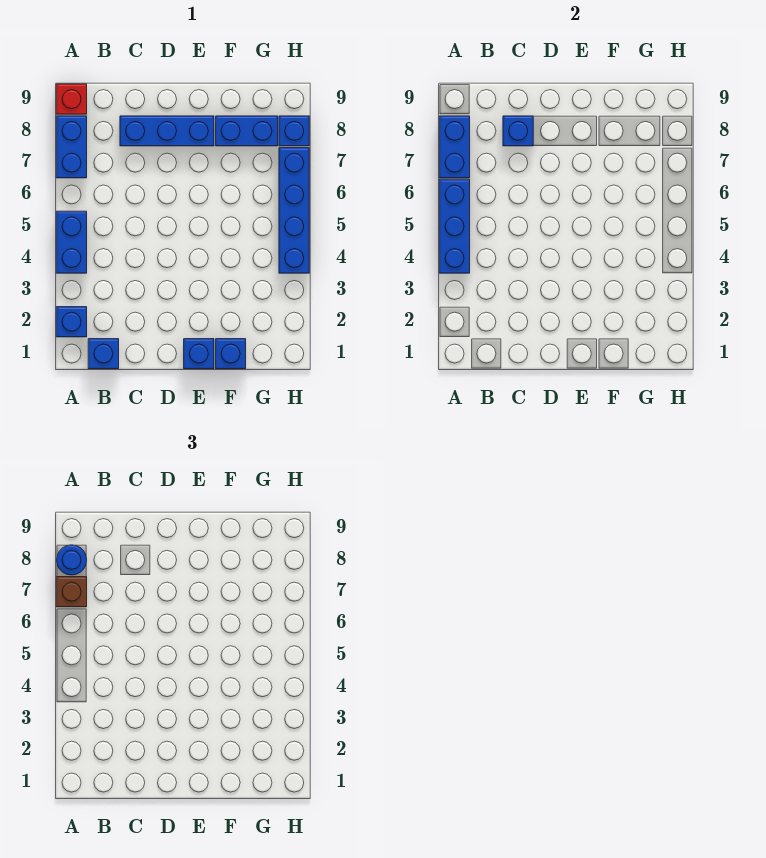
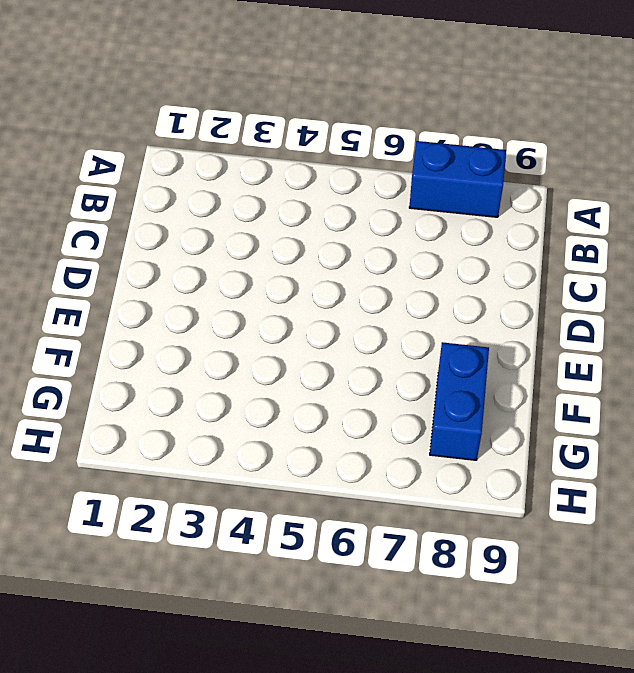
none -> blue brick A2 level 1
none -> blue brick A4:A5 level 1
none -> red brick A9 level 1

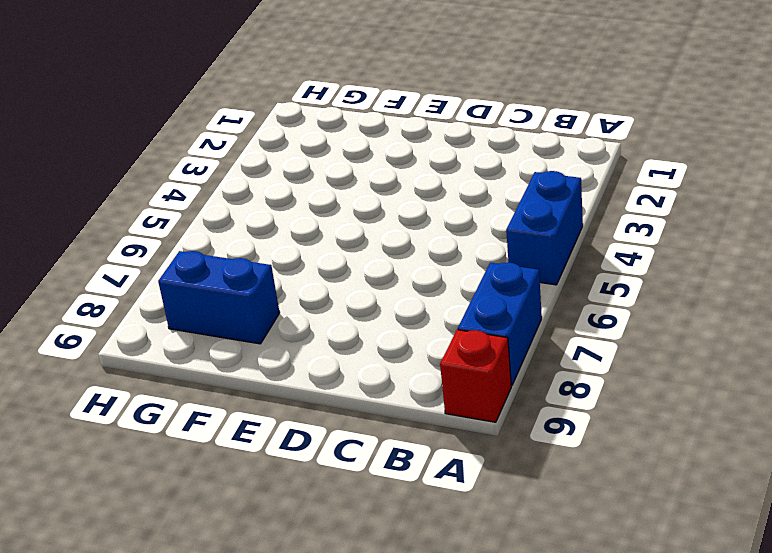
none -> blue brick A2 level 1
none -> blue brick B1 level 1
none -> blue brick C8:E8 level 1

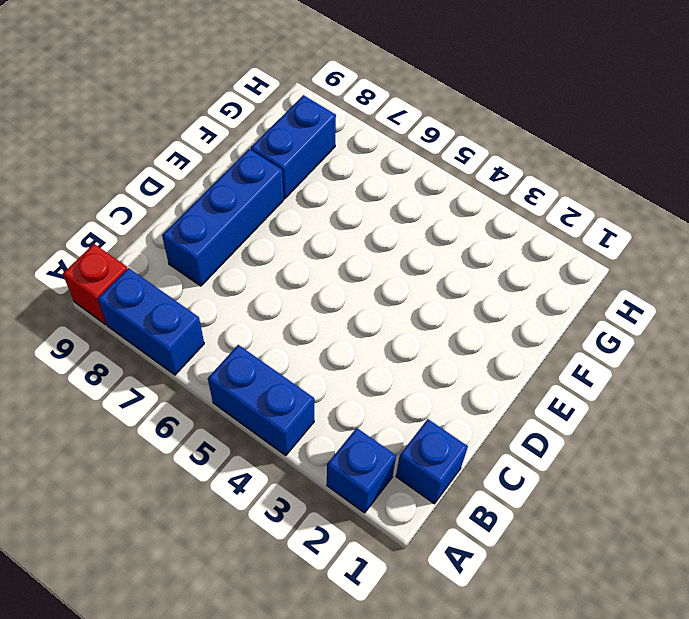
none -> blue brick E1 level 1
none -> blue brick F1 level 1
none -> blue brick H4:H7 level 1

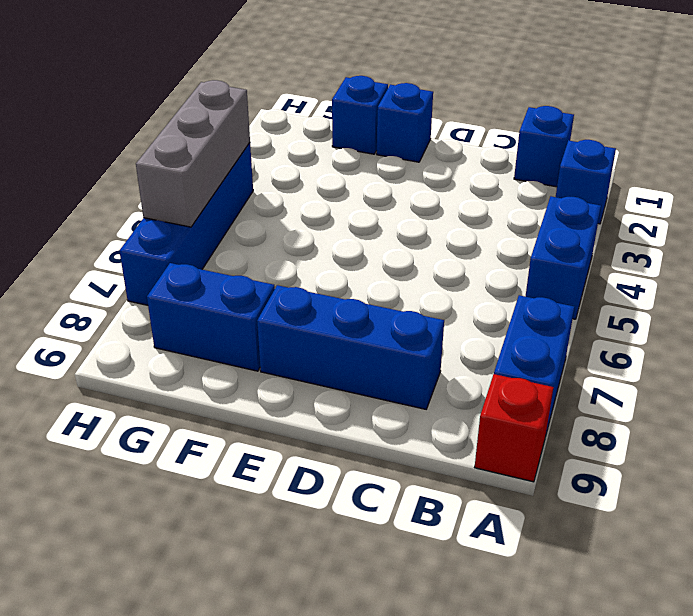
grey brick H4:H6 level 2 -> none
none -> blue brick H8 level 1
none -> blue brick A4:A6 level 2
none -> blue brick A7:A8 level 2

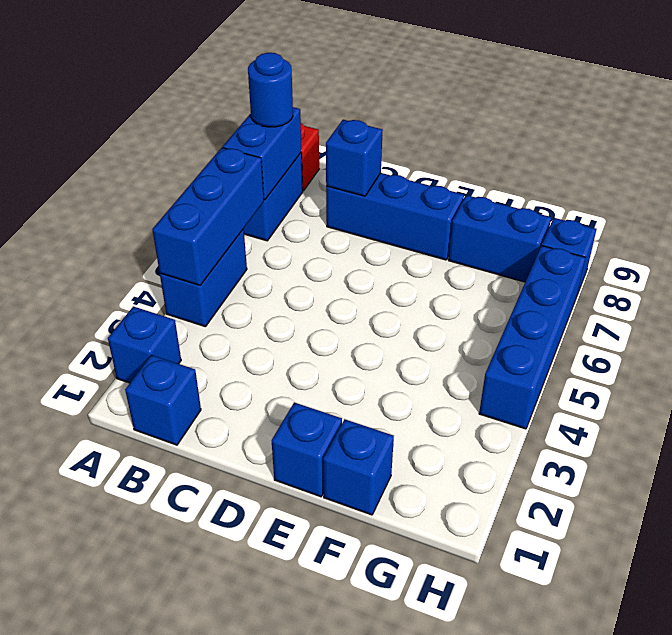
none -> brown brick A7 level 3

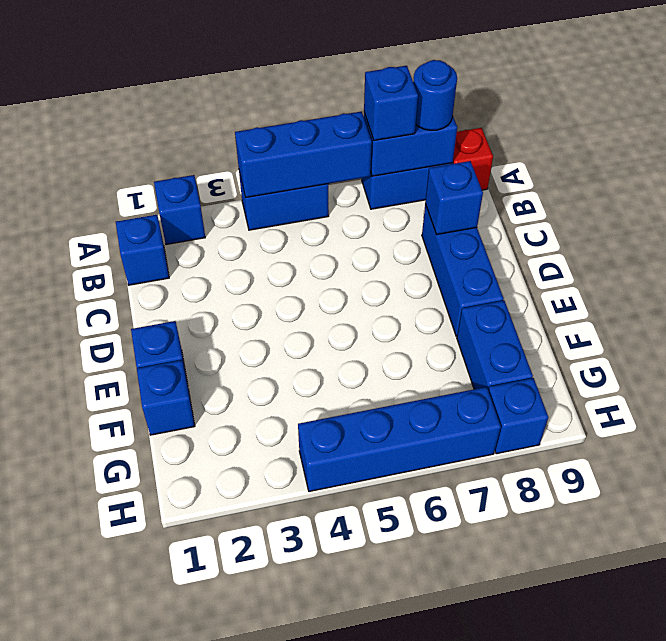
blue brick A7 level 3 -> brown brick A7 level 3

